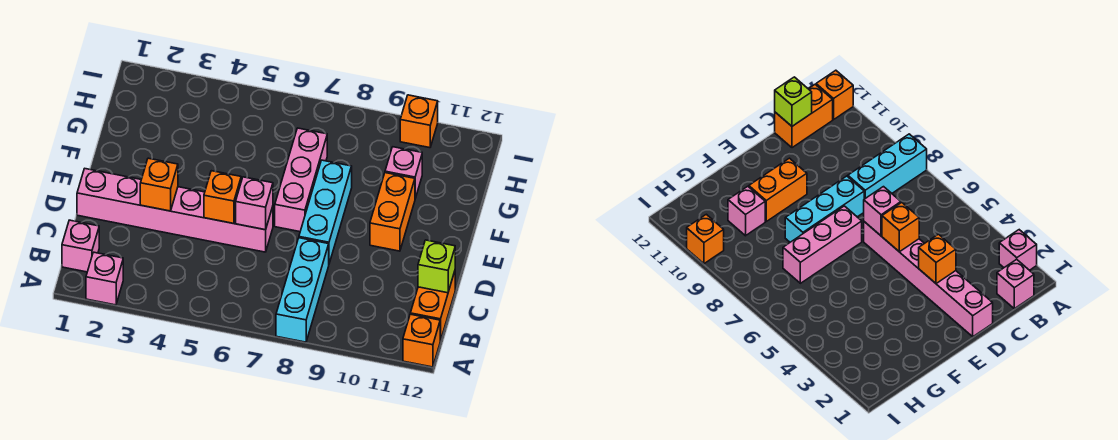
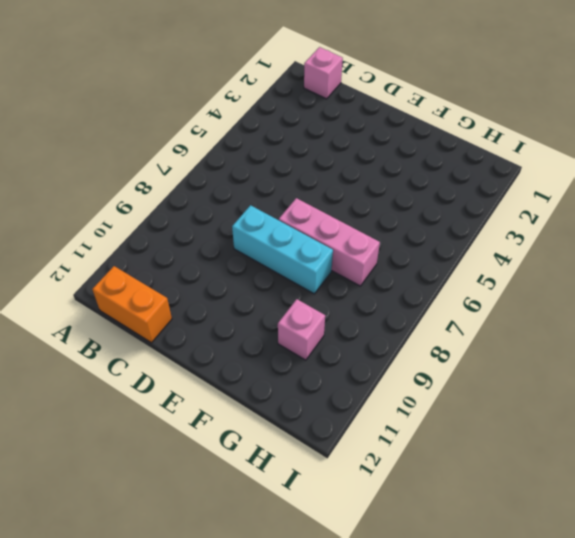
none -> pink brick A2 level 1
none -> cyan brick A8:C8 level 1
none -> orange brick A12 level 1

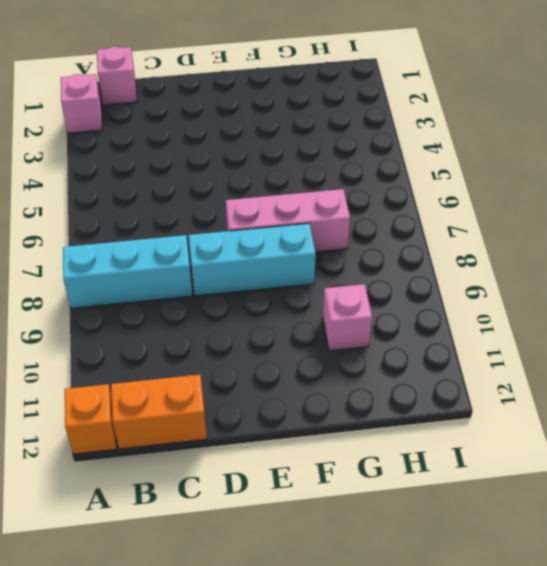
none -> pink brick D1:D6 level 1
none -> orange brick E10:F10 level 1
none -> orange brick I10 level 1

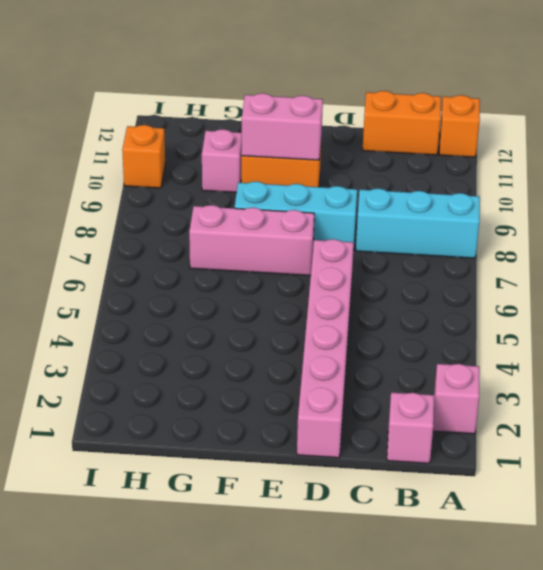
pink brick E10:F10 level 2 -> none
none -> lime brick C12 level 2
none -> orange brick D3 level 2
none -> orange brick D5 level 2

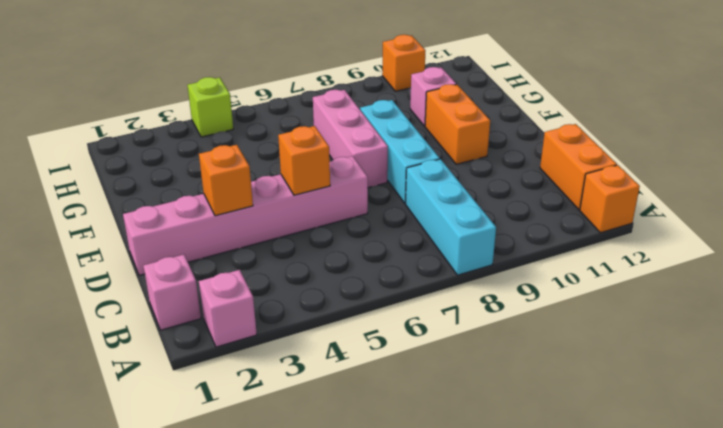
lime brick I4 level 1 -> lime brick C12 level 2
none -> pink brick D6 level 2

